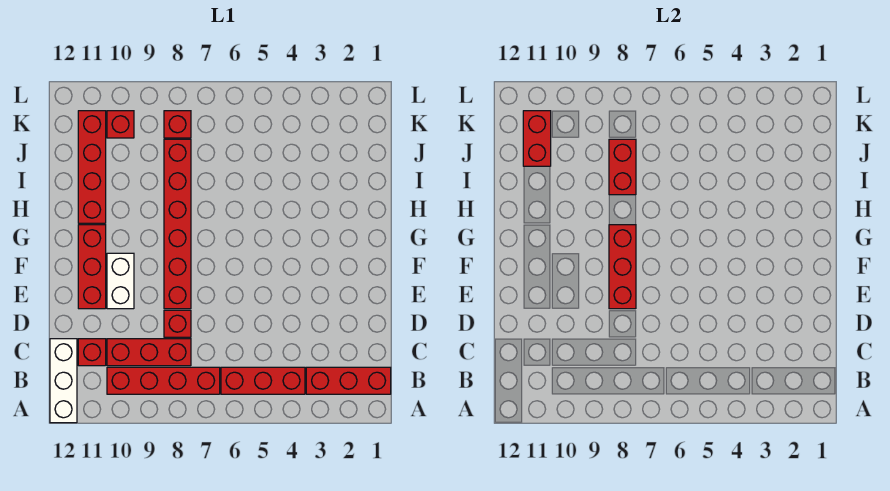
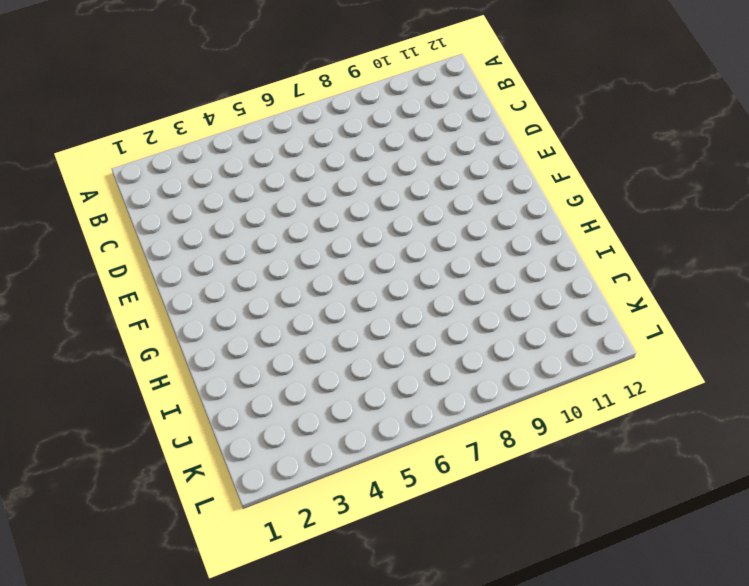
none -> white brick A12:C12 level 1
none -> red brick B1:B3 level 1
none -> red brick B4:B6 level 1

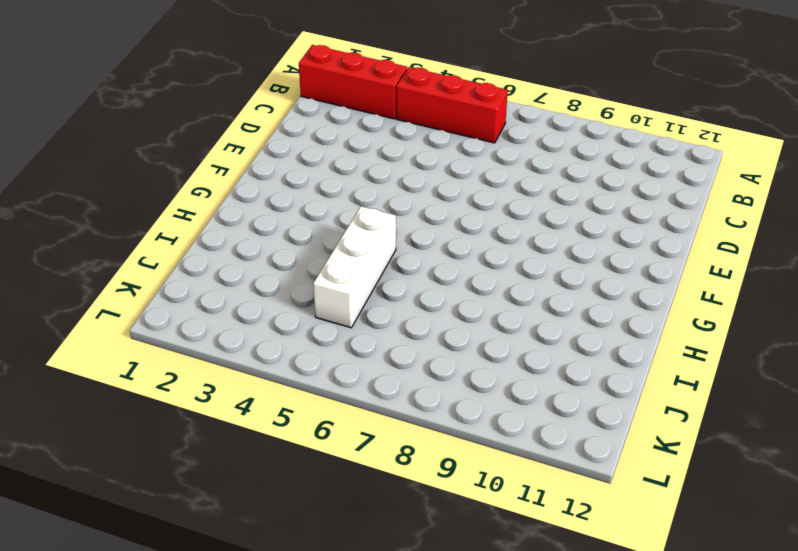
white brick H5:J5 level 1 -> white brick A12:C12 level 1
none -> red brick B7:B10 level 1
none -> red brick C8:C10 level 1
none -> red brick C11 level 1

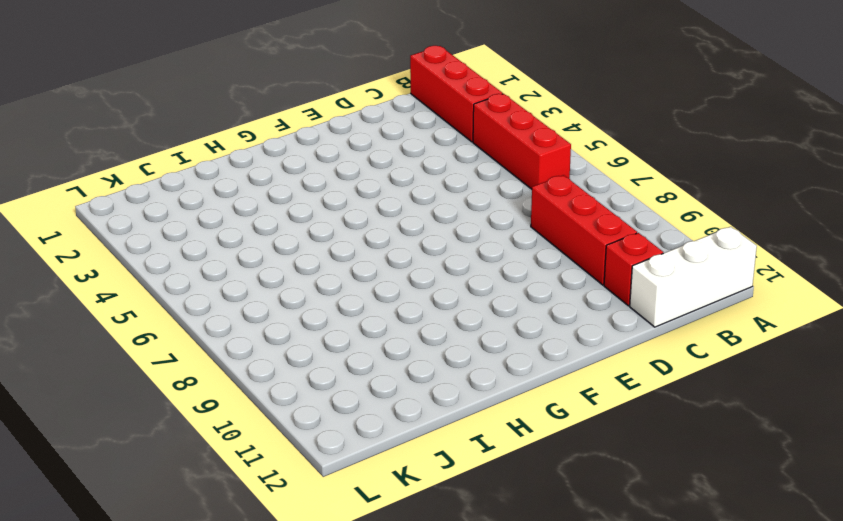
none -> red brick B7:B10 level 1
none -> red brick D8 level 1
none -> red brick E8:J8 level 1

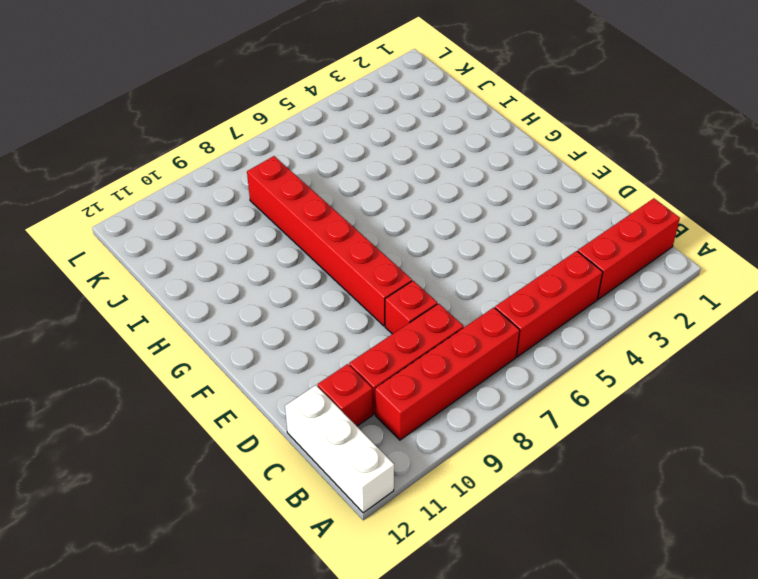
none -> white brick E10:F10 level 1
none -> red brick E11:G11 level 1
none -> red brick H11:K11 level 1

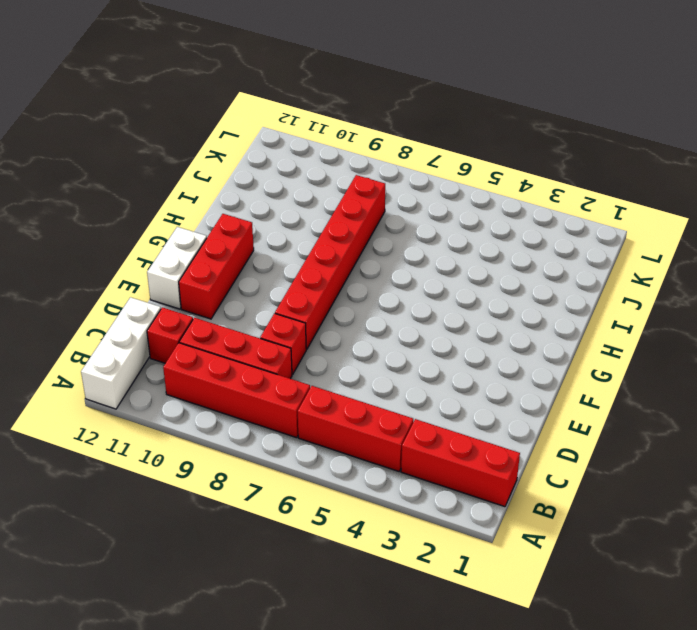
white brick E12:F12 level 1 -> white brick E10:F10 level 1
none -> red brick H11:K11 level 1
none -> red brick K8 level 1
none -> red brick K10 level 1

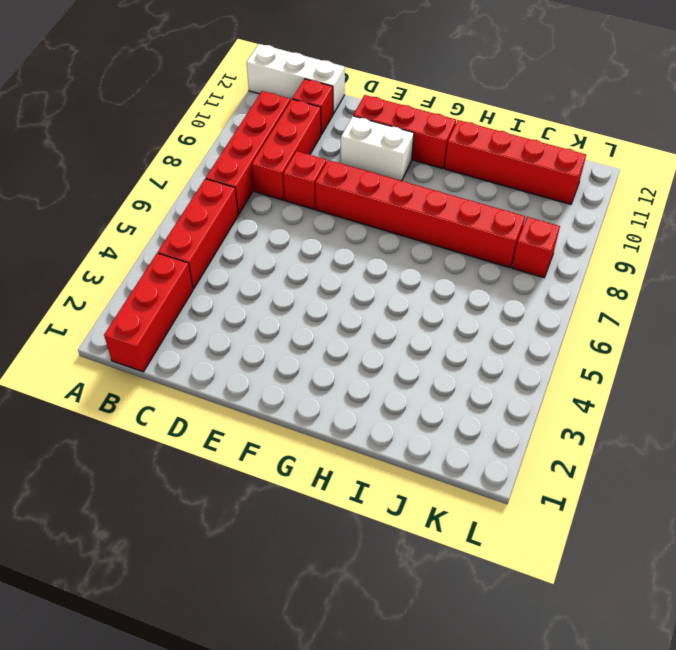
none -> red brick K10 level 1
none -> red brick E8:G8 level 2
none -> red brick I8:J8 level 2

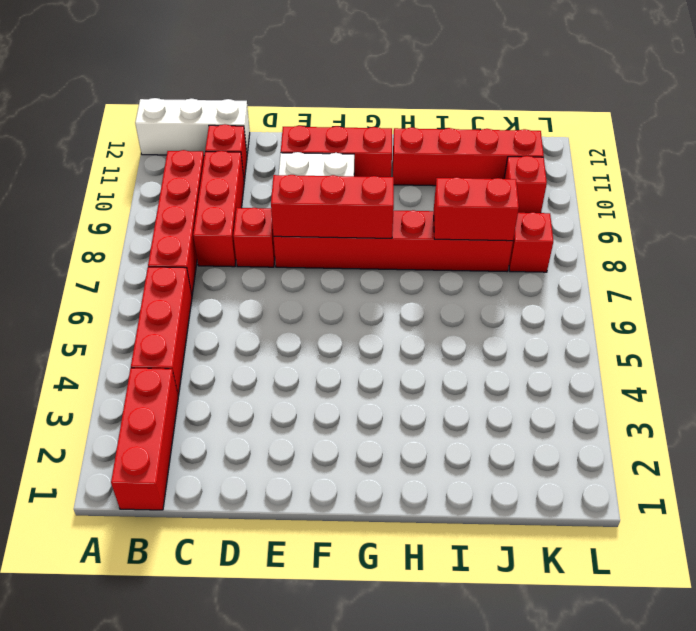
none -> red brick J11:K11 level 2

